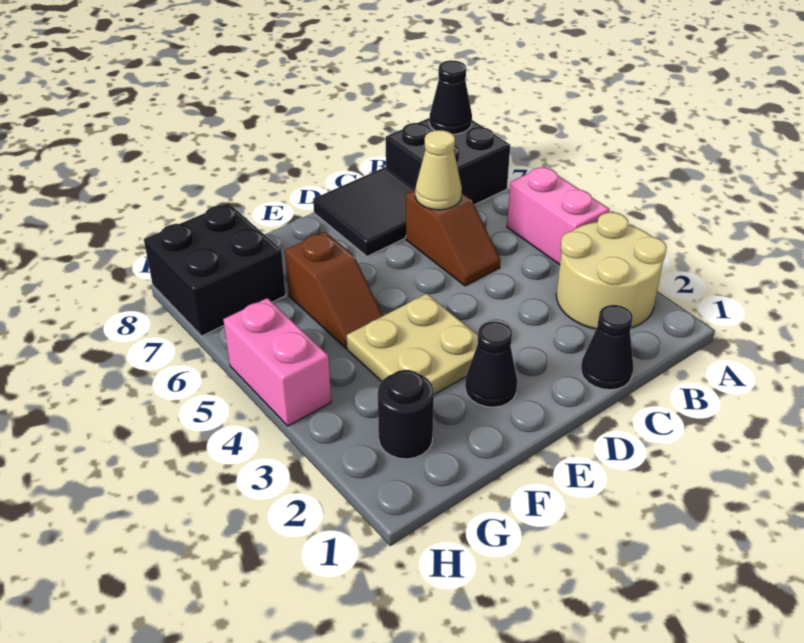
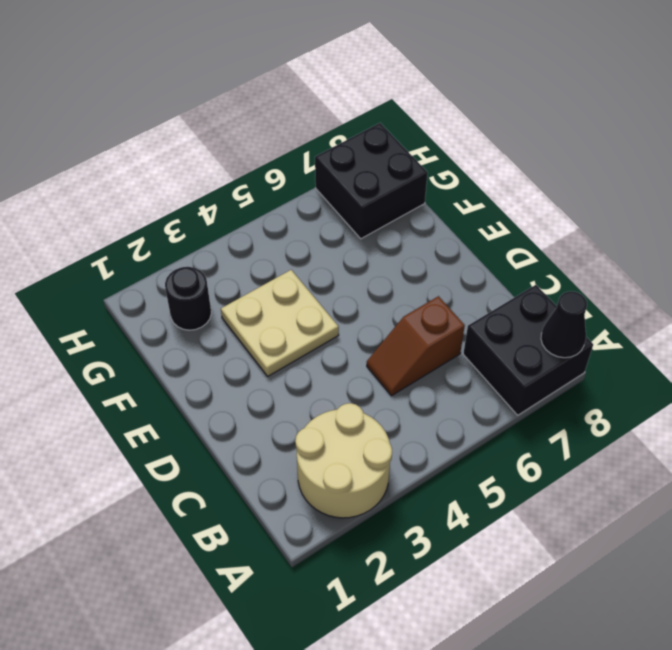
none -> pink brick A4:A5 level 1
none -> black cone C1 level 1
none -> black tile C7:D8 level 1

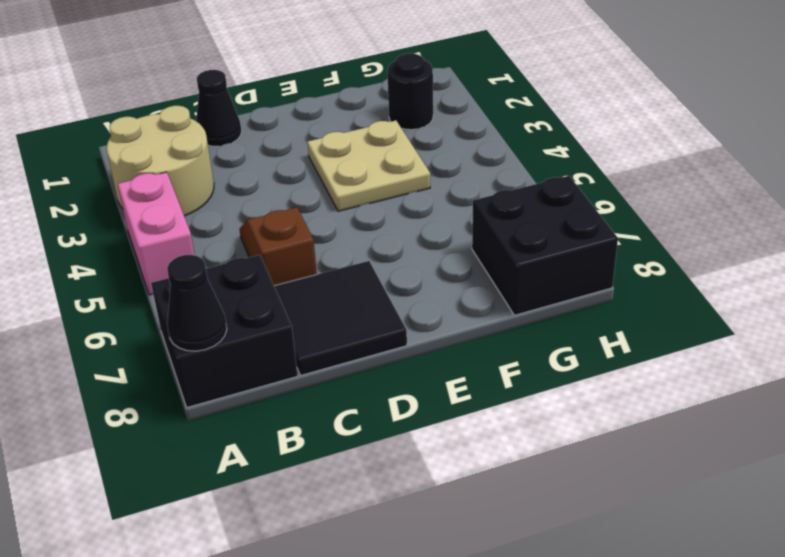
none -> black cone E2 level 1
none -> brown slope F5:F6 level 1 top 6
none -> pink brick H4:H5 level 1

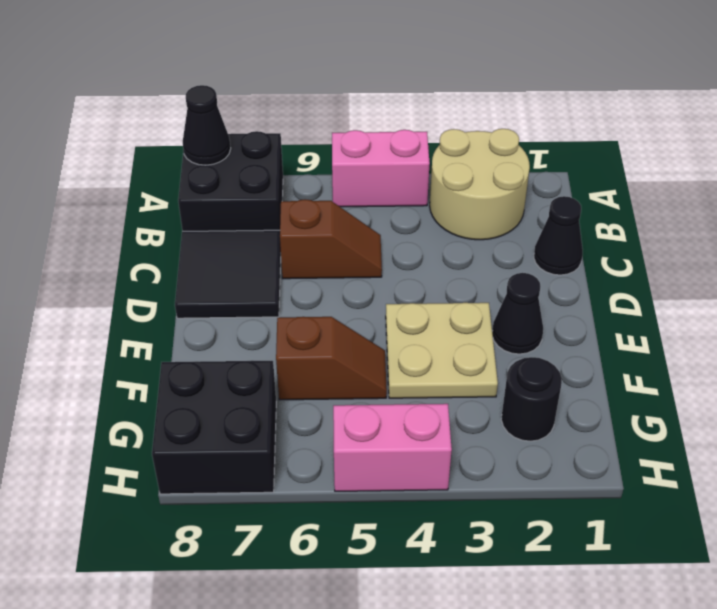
none -> tan cone C6 level 2

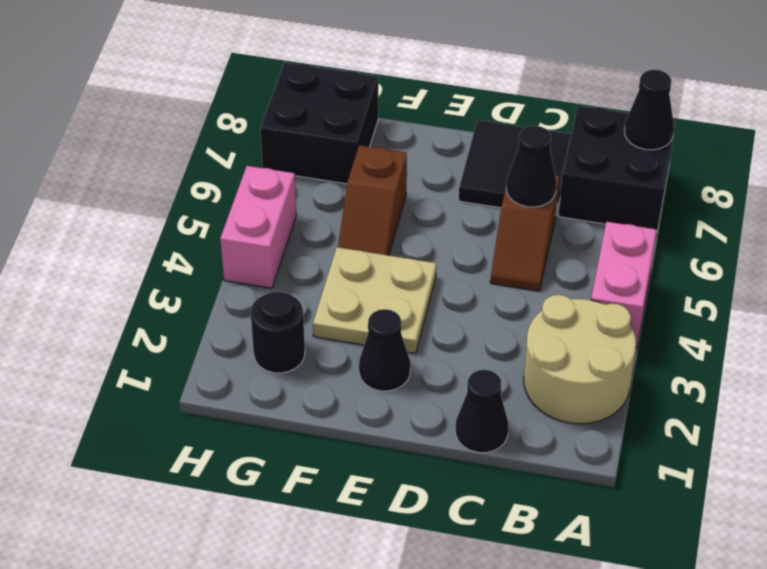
black cone C6 level 2 -> tan cone C6 level 2

